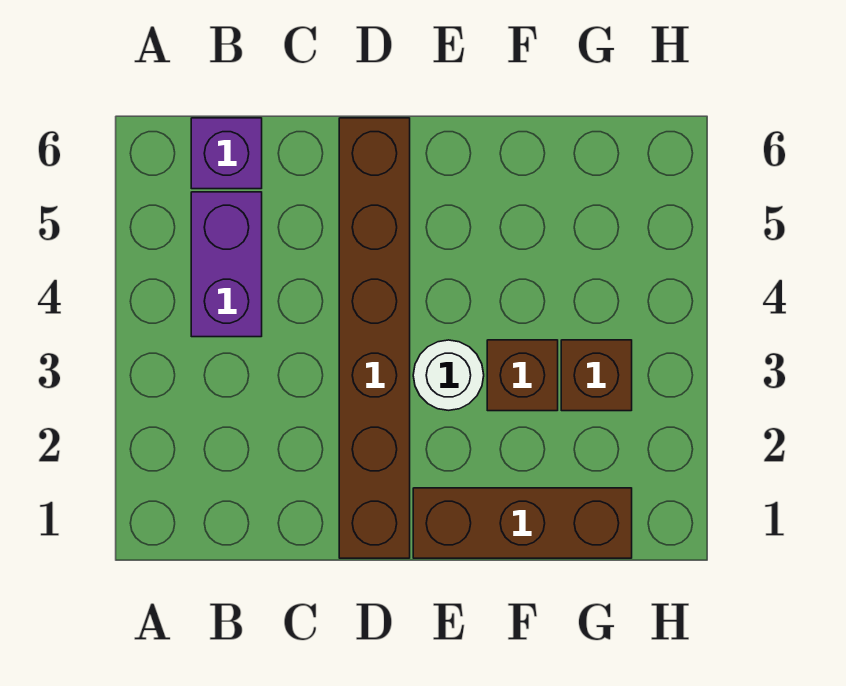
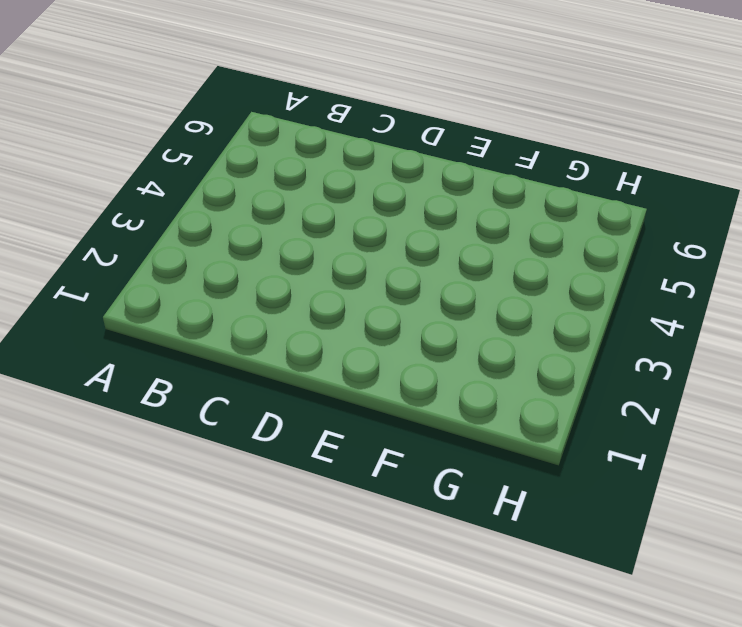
none -> purple brick B4:B5 level 1
none -> purple brick B6 level 1

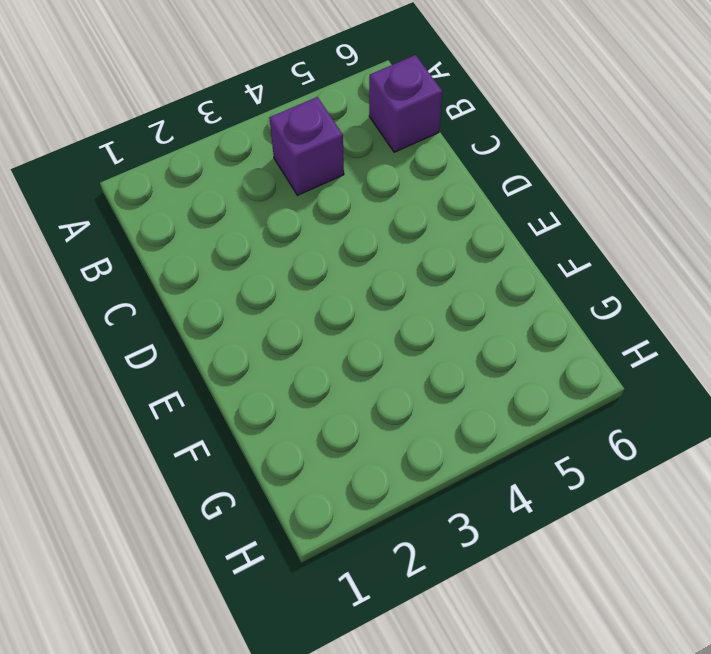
purple brick B4 level 1 -> purple brick B4:B5 level 1
none -> brown brick D1:D6 level 1
none -> brown brick E1:G1 level 1

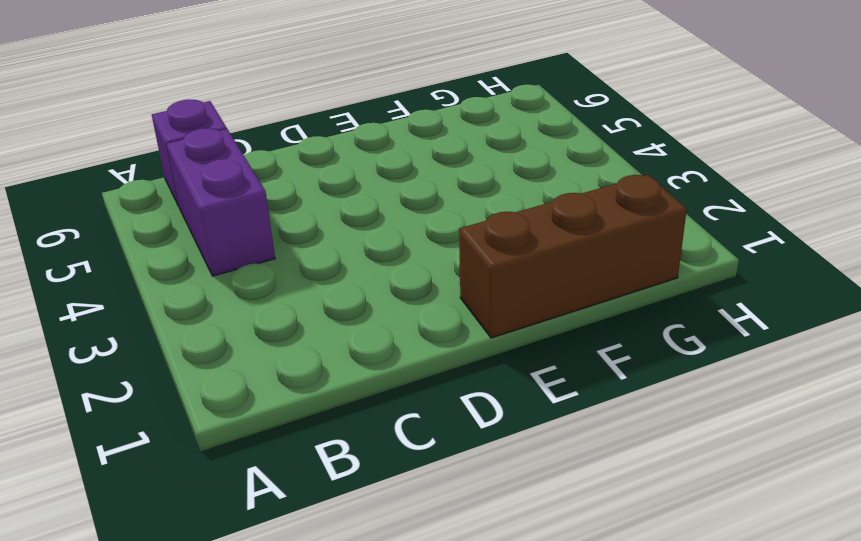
none -> brown brick D1:D6 level 1
none -> white round brick E3 level 1

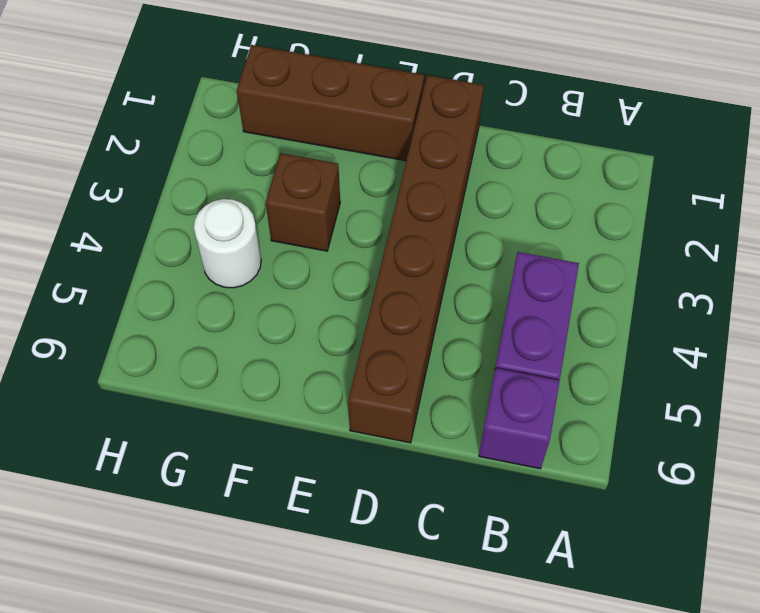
white round brick G4 level 1 -> white round brick E3 level 1
none -> brown brick G3 level 1

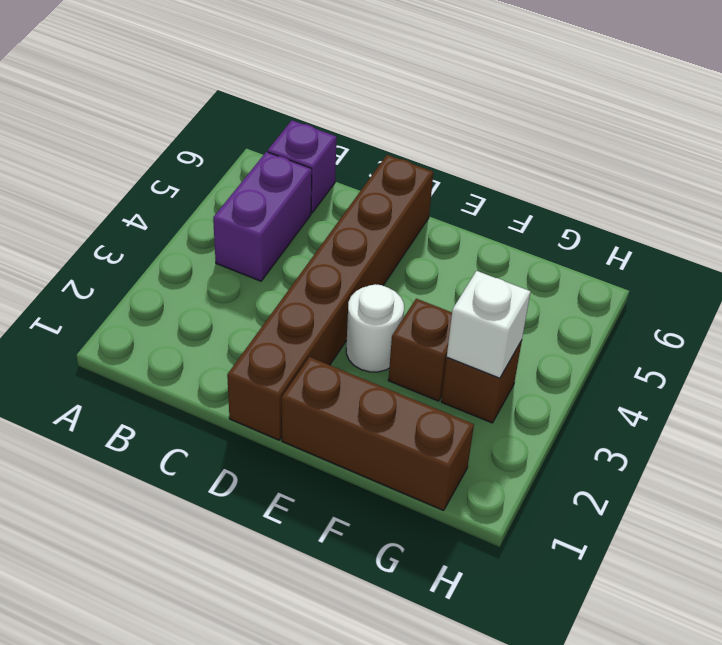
white brick G3 level 2 -> none

